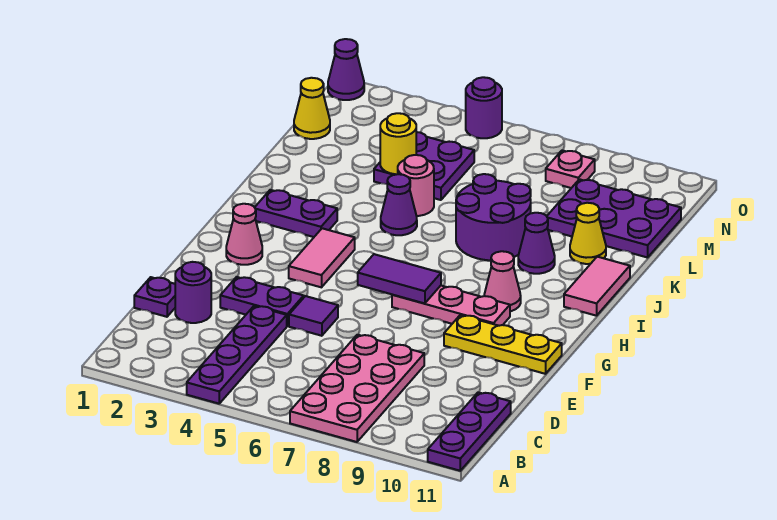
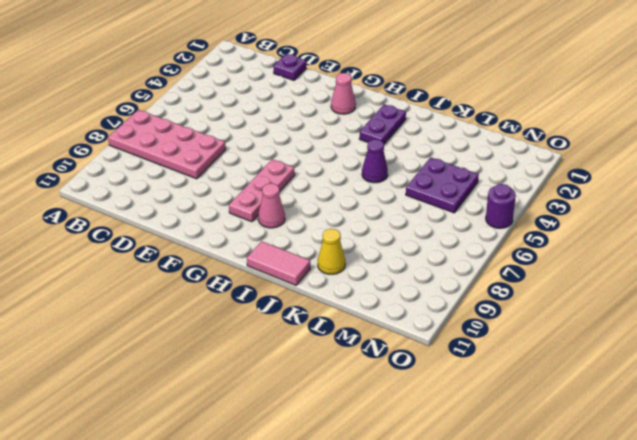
none -> purple plate A4:D4 level 1
none -> purple plate A11:C11 level 1
none -> purple round brick D2 level 1

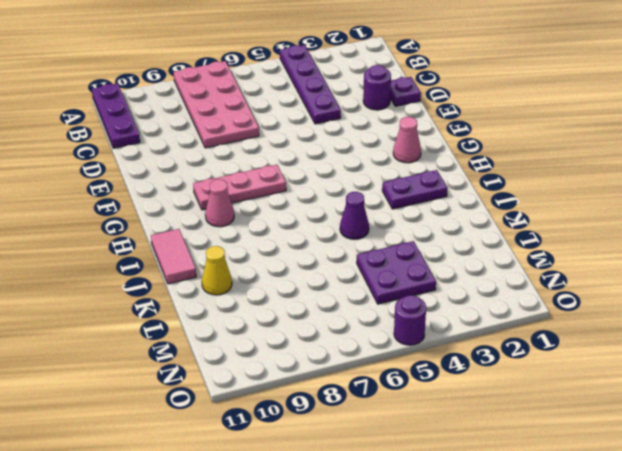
none -> purple plate E3:E4 level 1
none -> purple tile E5 level 1
none -> yellow plate F9:F11 level 1

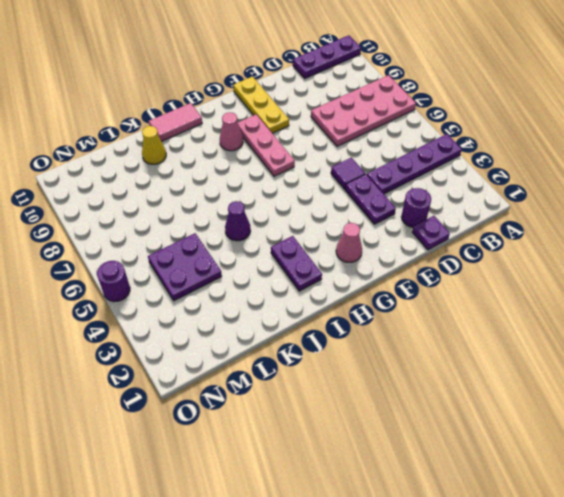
none -> pink tile G4:H4 level 1
none -> purple round brick J7:K8 level 1
none -> purple cone J9 level 1

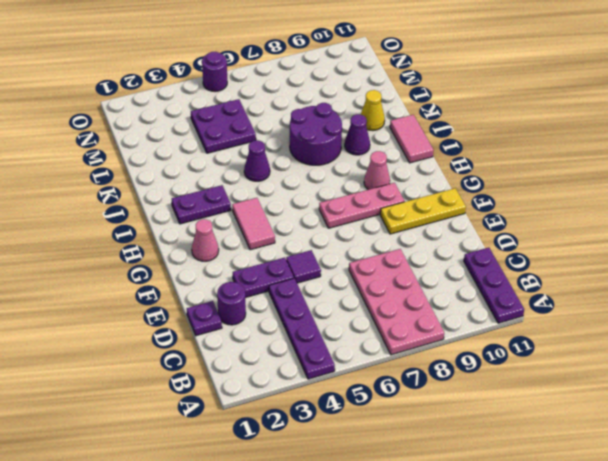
none -> pink round brick K5 level 1
none -> purple plate L9:M11 level 1
none -> yellow cone M1 level 1

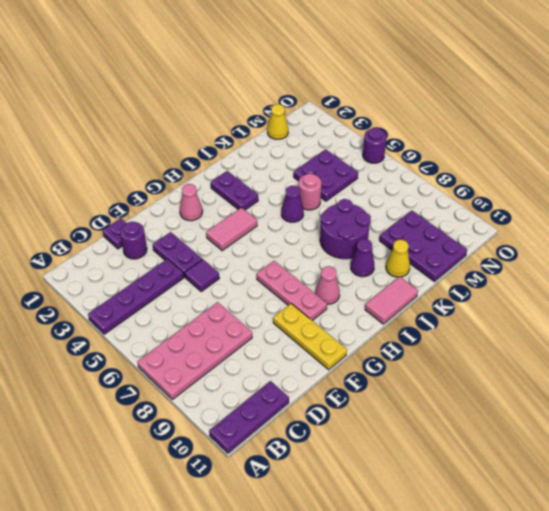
none -> pink plate N8 level 1
none -> purple cone O1 level 1
none -> purple tile G6:G7 level 2

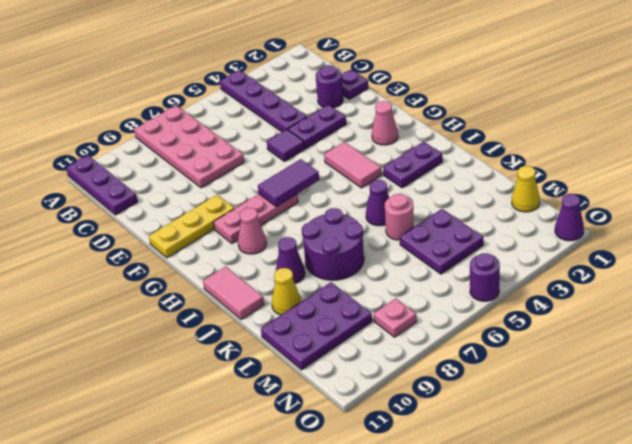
none -> yellow round brick L4 level 2

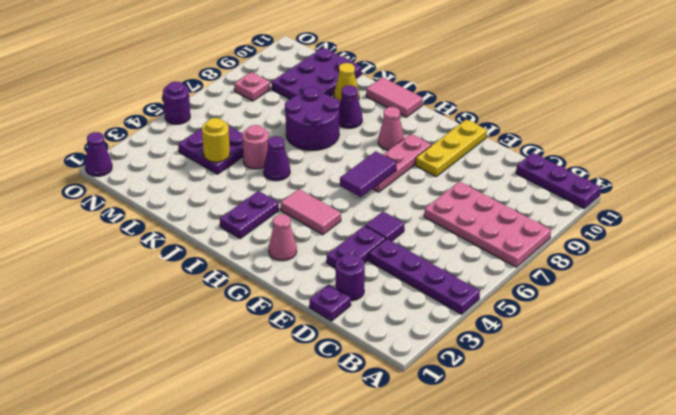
none -> yellow cone M1 level 1

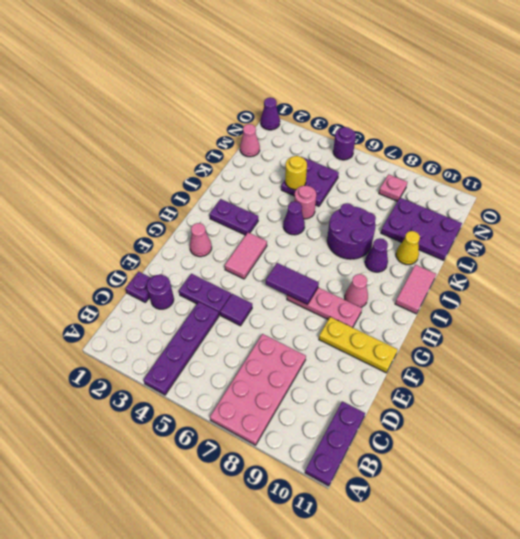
pink cone M1 level 1 -> yellow cone M1 level 1

